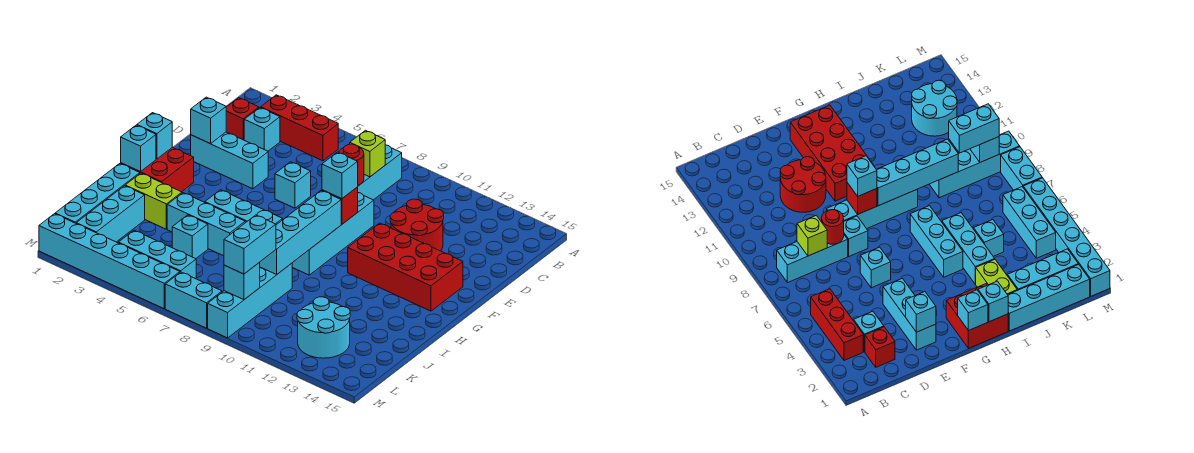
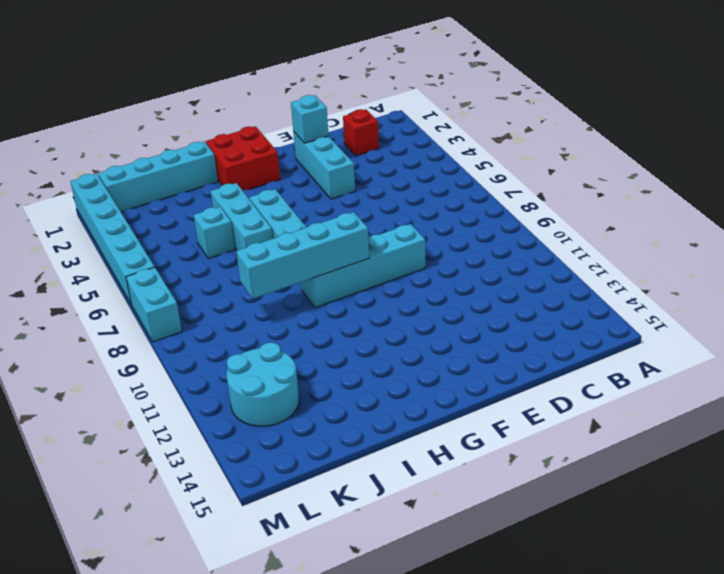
none -> red brick B3:B5 level 1
none -> cyan brick B8:D8 level 1
none -> cyan brick C3 level 1
none -> red round brick D11:E12 level 1

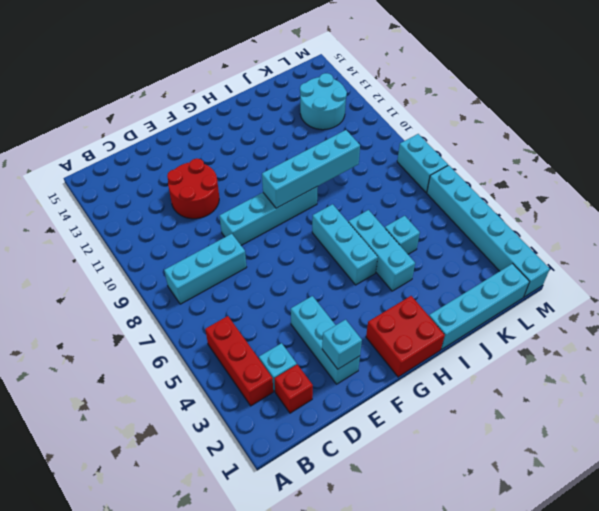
none -> cyan brick E6 level 1
none -> cyan brick E8 level 1
none -> red brick F11:G14 level 1
none -> lime brick I2:I3 level 1

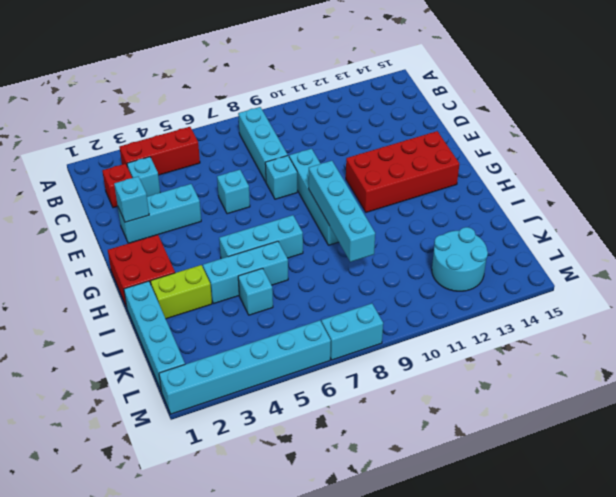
none -> red round brick D11:E12 level 1
none -> cyan brick J2:L2 level 1
none -> cyan brick J9:M9 level 1
none -> cyan brick L4:L6 level 1

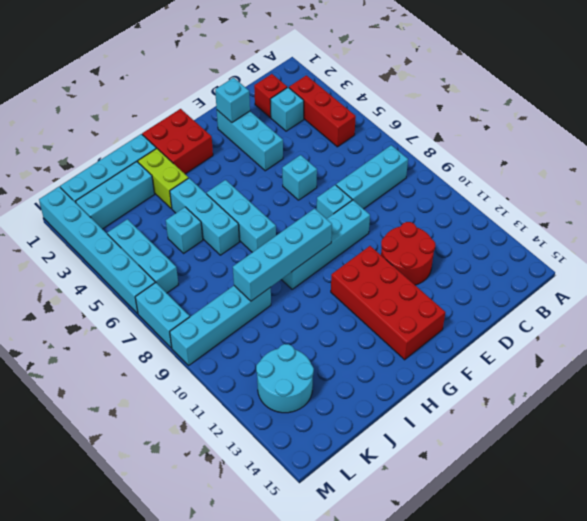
none -> lime brick C8 level 2
none -> red round brick D8 level 2
none -> red brick F9 level 2
none -> cyan brick G1 level 2

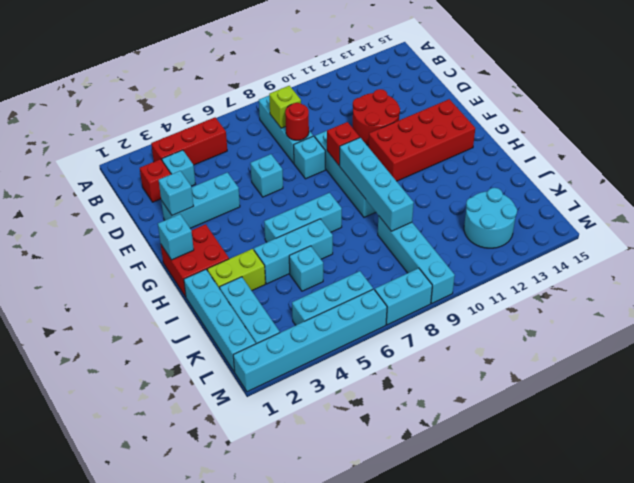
none -> cyan brick H1 level 2
none -> cyan brick L9 level 2
none -> cyan brick F9 level 3
none -> cyan brick K9:L9 level 3

